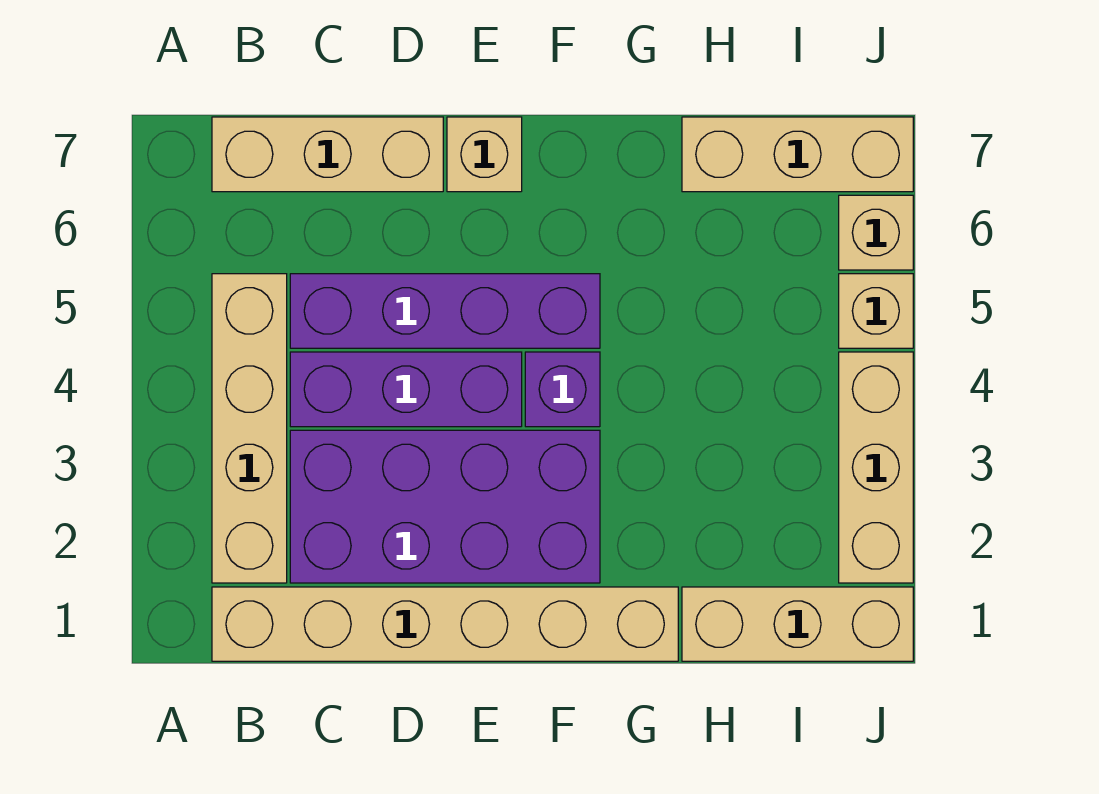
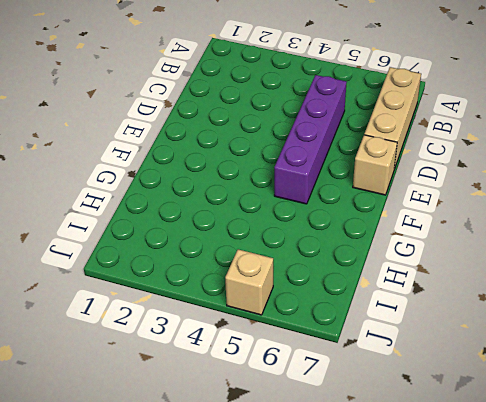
none -> tan brick B1:G1 level 1
none -> tan brick B2:B5 level 1
none -> purple brick C2:F3 level 1

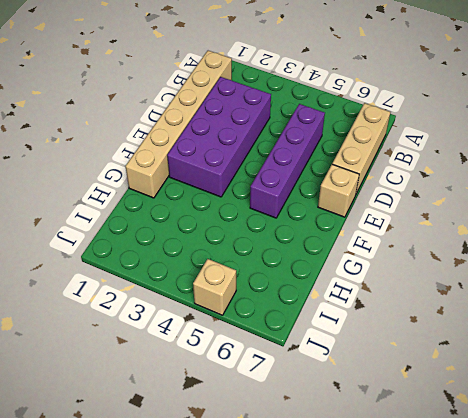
none -> tan brick B2:B5 level 1
none -> purple brick C4:E4 level 1
none -> purple brick F4 level 1

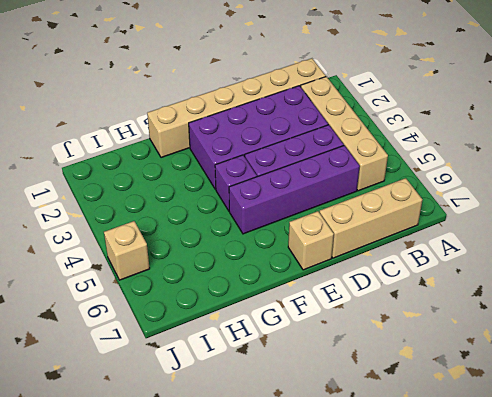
none -> tan brick H1:J1 level 1
none -> tan brick H7:J7 level 1
none -> tan brick J2:J4 level 1

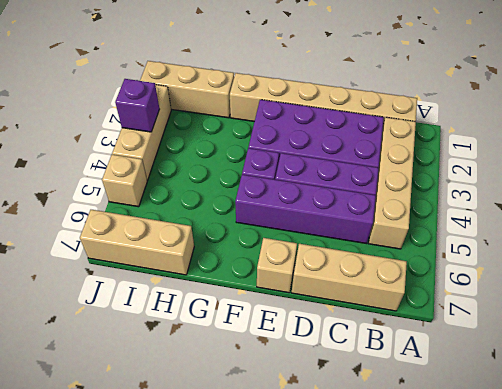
purple brick J3 level 2 -> none
none -> tan brick J6 level 1

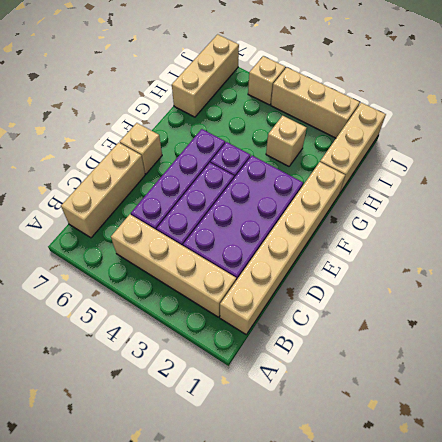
tan brick H3 level 1 -> tan brick J6 level 1

